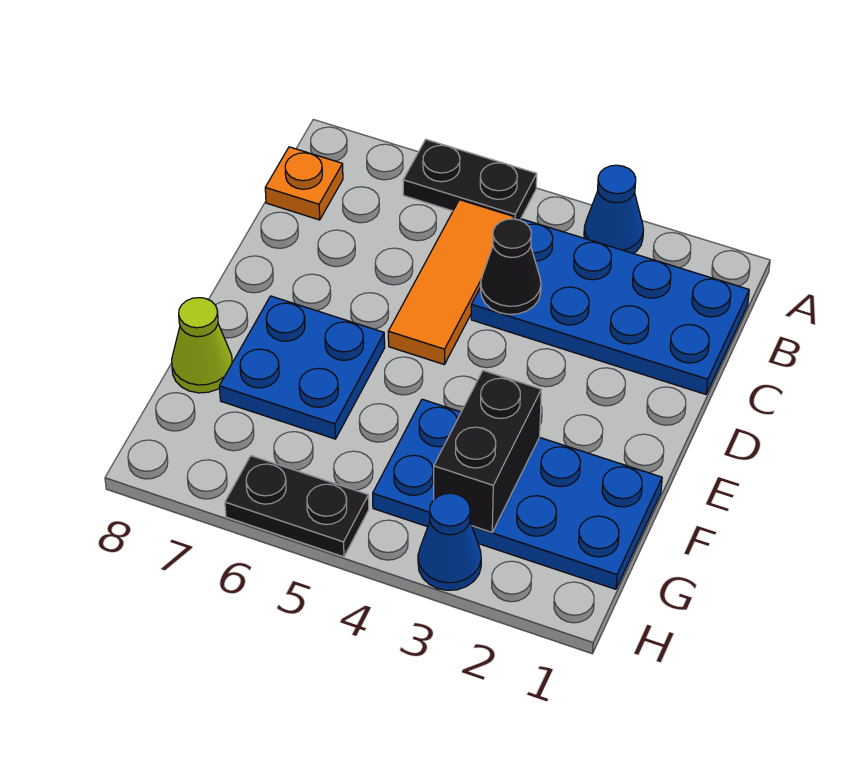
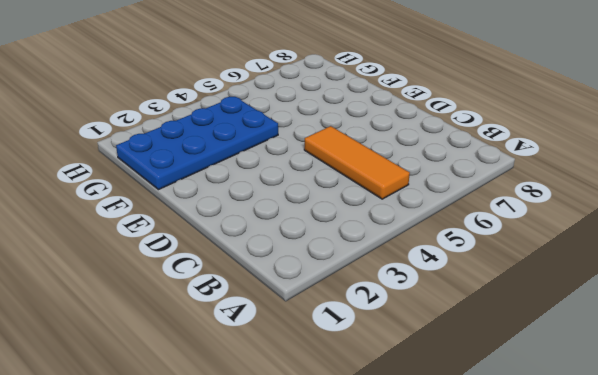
none -> blue cone A3 level 1
none -> black plate A5:A6 level 1
none -> blue plate B1:C4 level 1

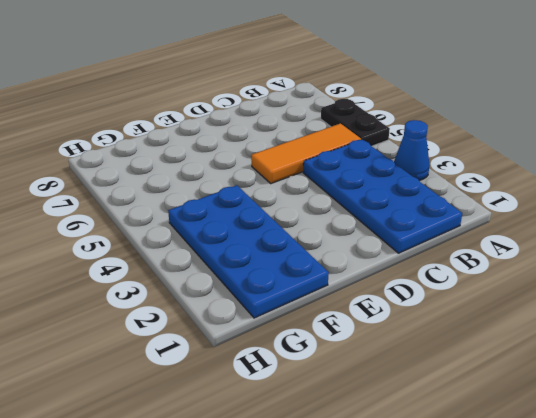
none -> orange plate B8 level 1
none -> blue plate E6:F7 level 1
none -> lime cone F8 level 1

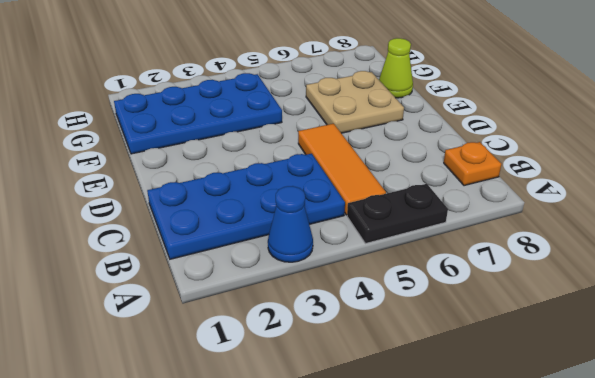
tan plate E6:F7 level 1 -> blue plate E6:F7 level 1
none -> blue cone H3 level 1
none -> black plate H5:H6 level 1
none -> black cone C4 level 2

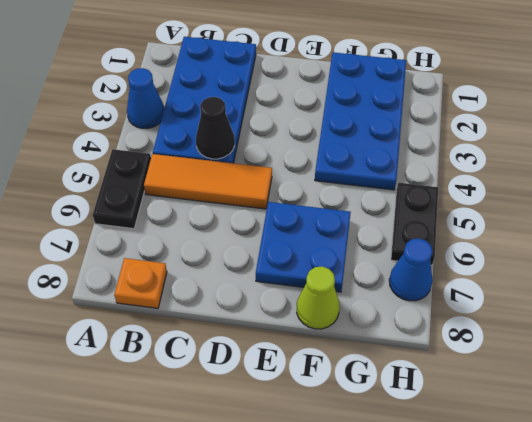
blue cone H7 level 1 -> blue cone H3 level 1
none -> black brick F3:G3 level 2

